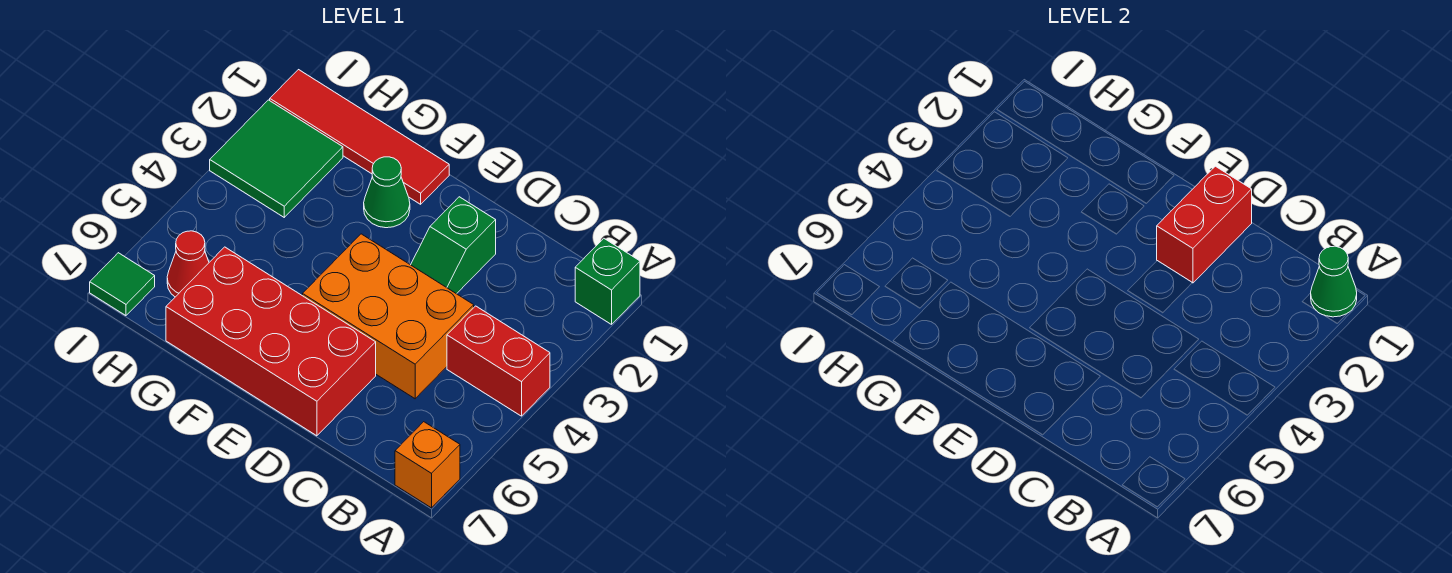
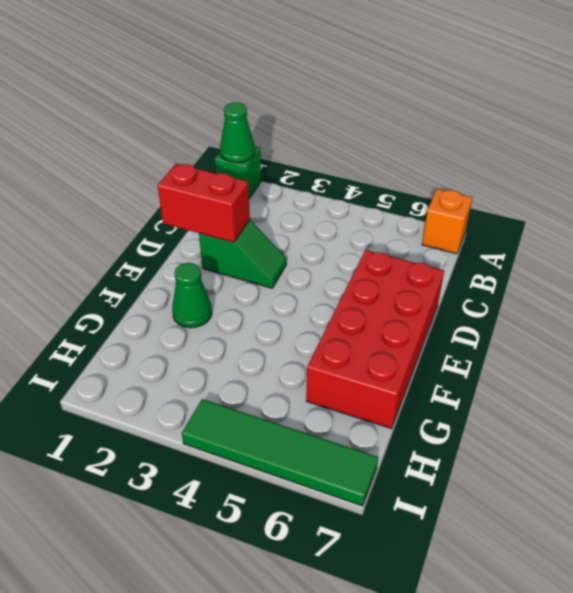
green tile I4:I7 level 1 -> green tile I7 level 1
none -> red brick A4:B4 level 1
none -> orange brick C4:E5 level 1
none -> red tile F1:I1 level 1

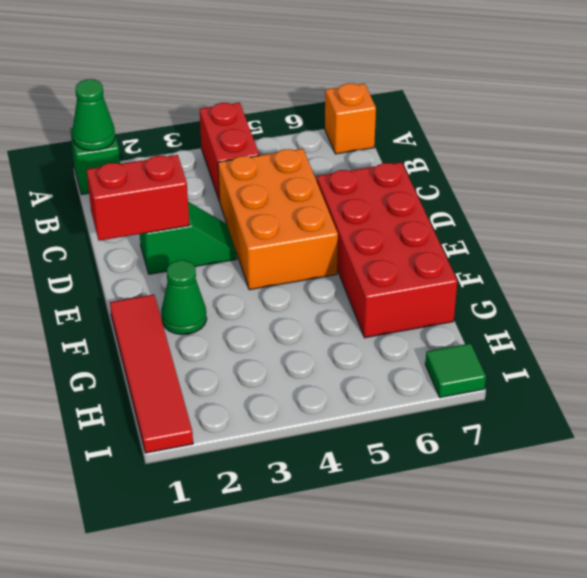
none -> green tile H2:I3 level 1
none -> red cone H6 level 1

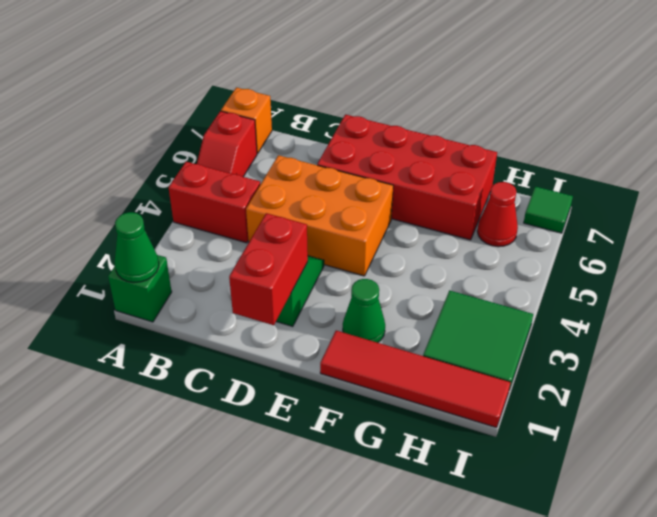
red slope A5:A6 level 1 top 6 -> none

